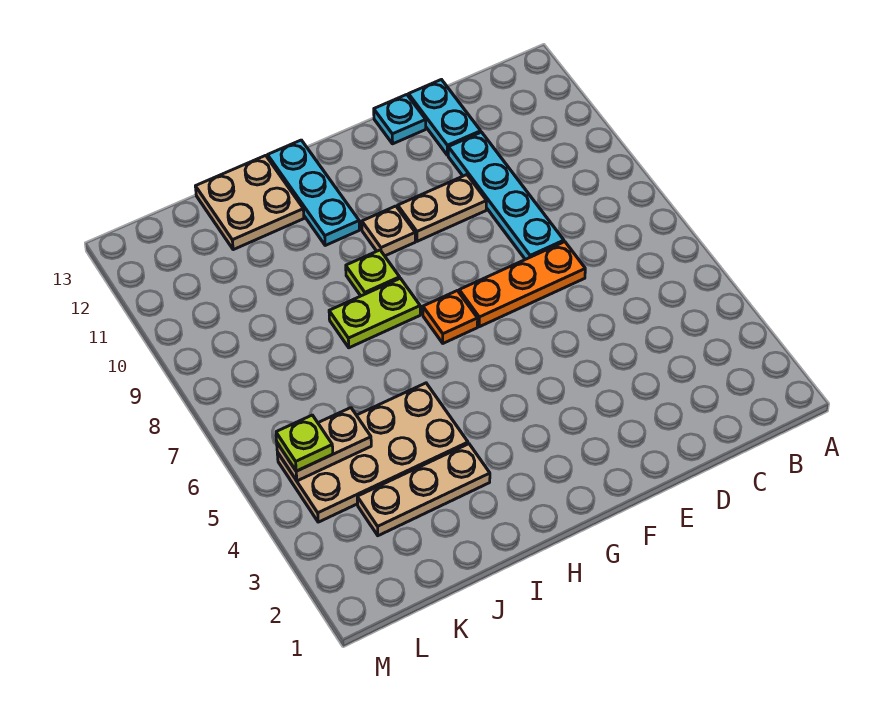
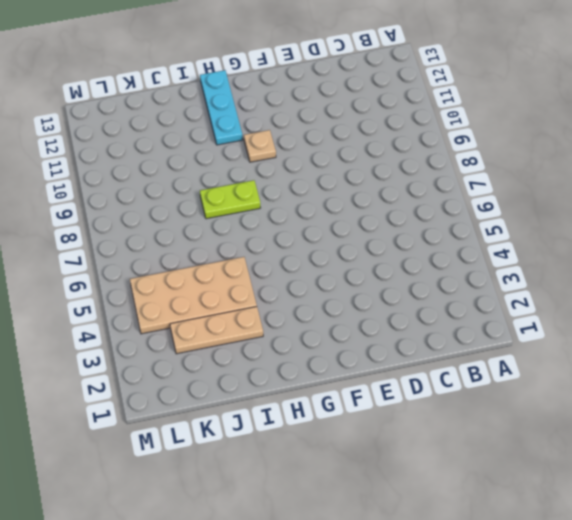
none -> orange plate D7:F7 level 1
none -> cyan plate D8:D11 level 1
none -> cyan plate D12:D13 level 1

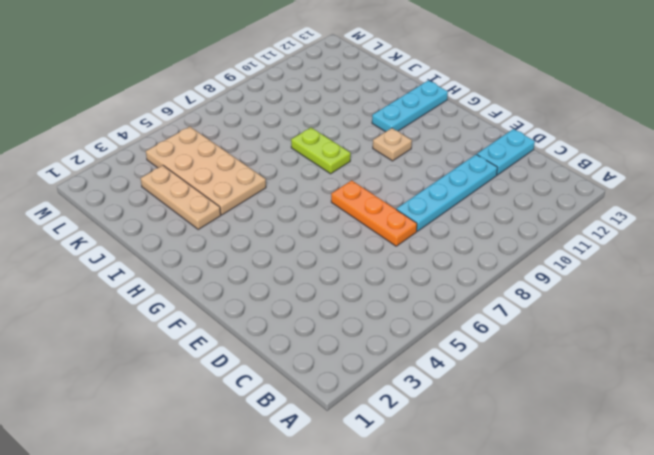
none -> tan plate E10:F10 level 1
none -> cyan plate E13 level 1
none -> orange plate G7 level 1

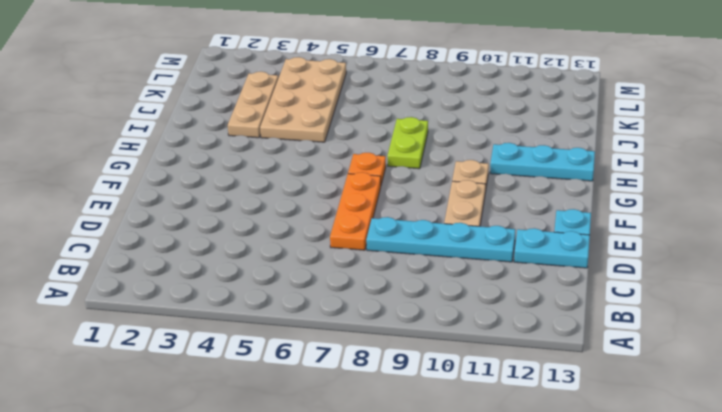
none -> lime plate H9 level 1
none -> tan plate I12:J13 level 1
none -> tan plate K5:L5 level 2

